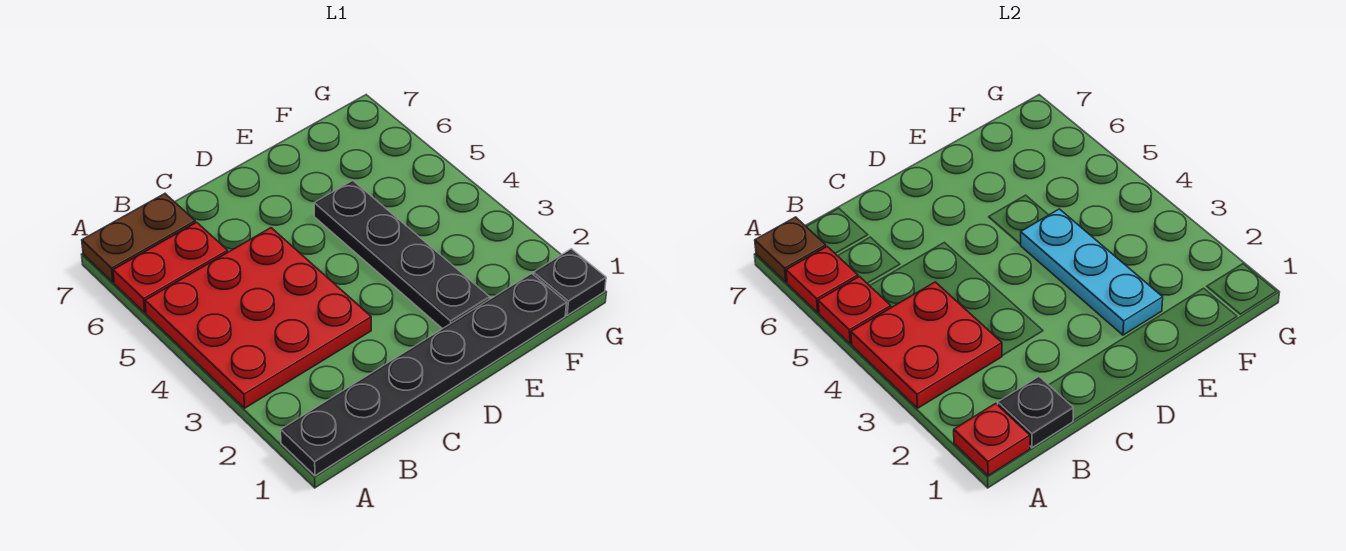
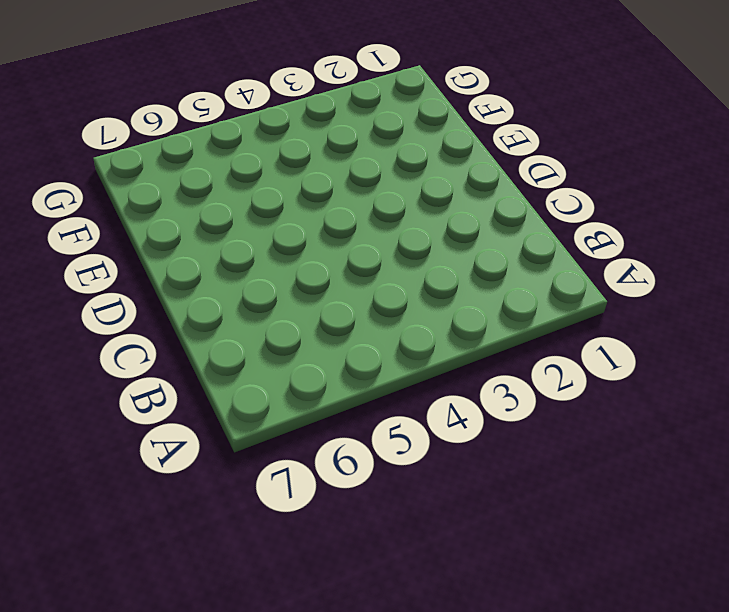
none -> black plate A1:F1 level 1
none -> red plate A3:C5 level 1
none -> red plate A6:B6 level 1

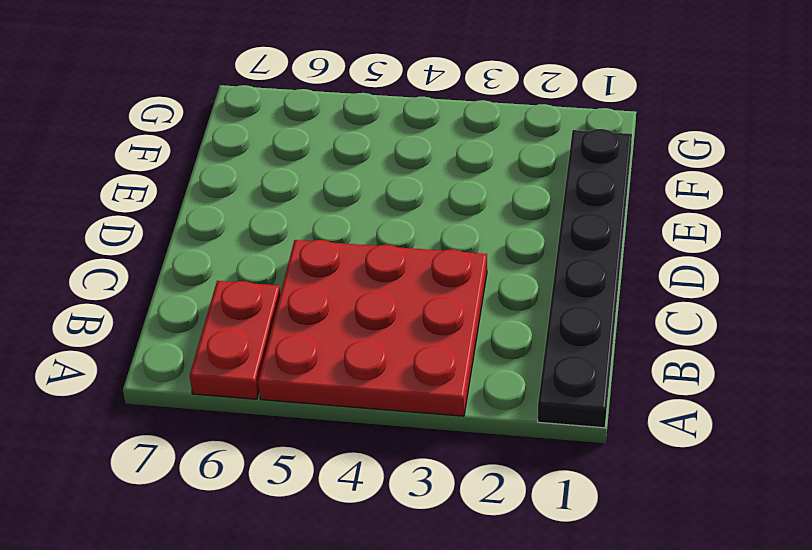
none -> brown plate A7:B7 level 1
none -> black plate E2:E5 level 1
none -> black plate G1 level 1

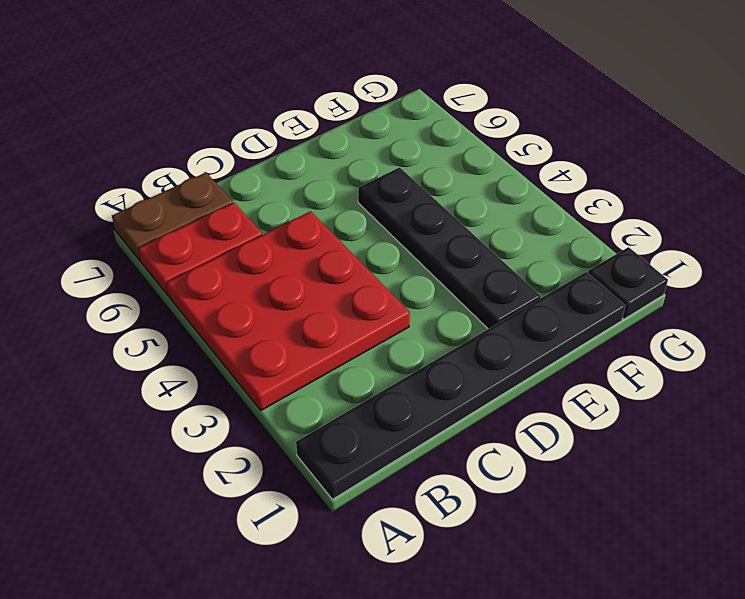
none -> red plate A1 level 2
none -> red plate A3:B4 level 2
none -> red plate A5 level 2

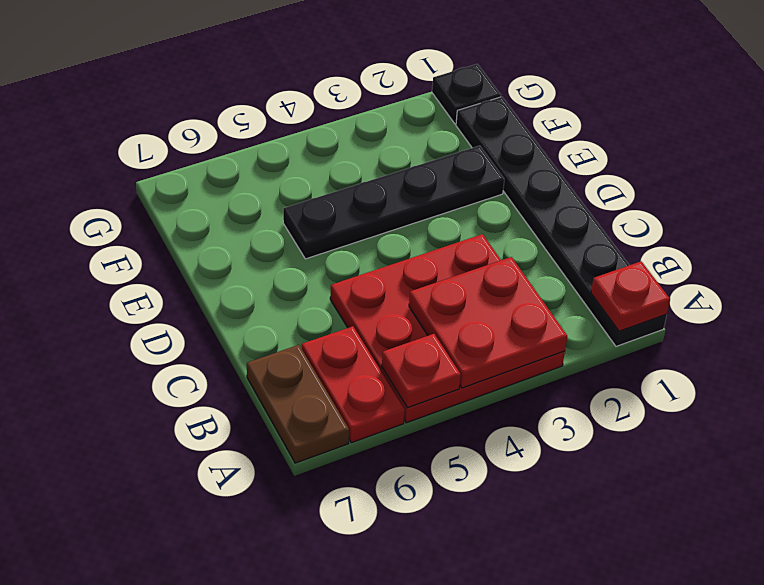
none -> red plate A6 level 2
none -> brown plate A7 level 2
none -> black plate B1 level 2

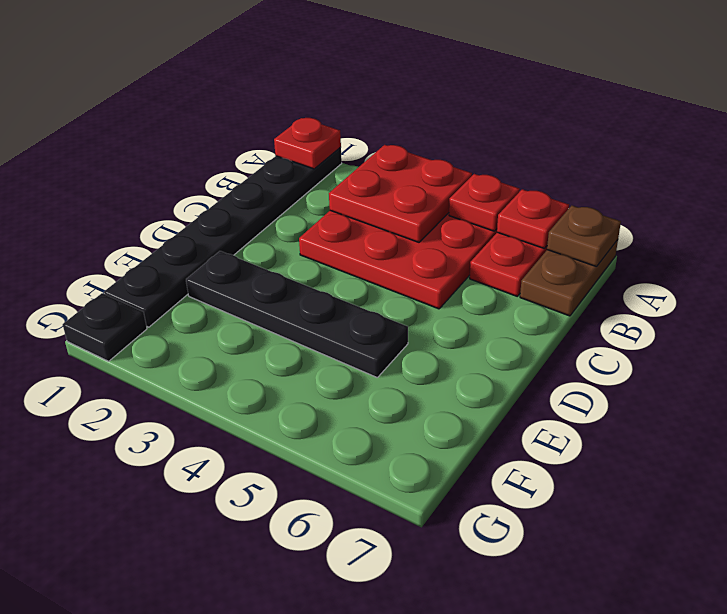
none -> black plate B1 level 2
none -> cyan plate E2:E4 level 2

